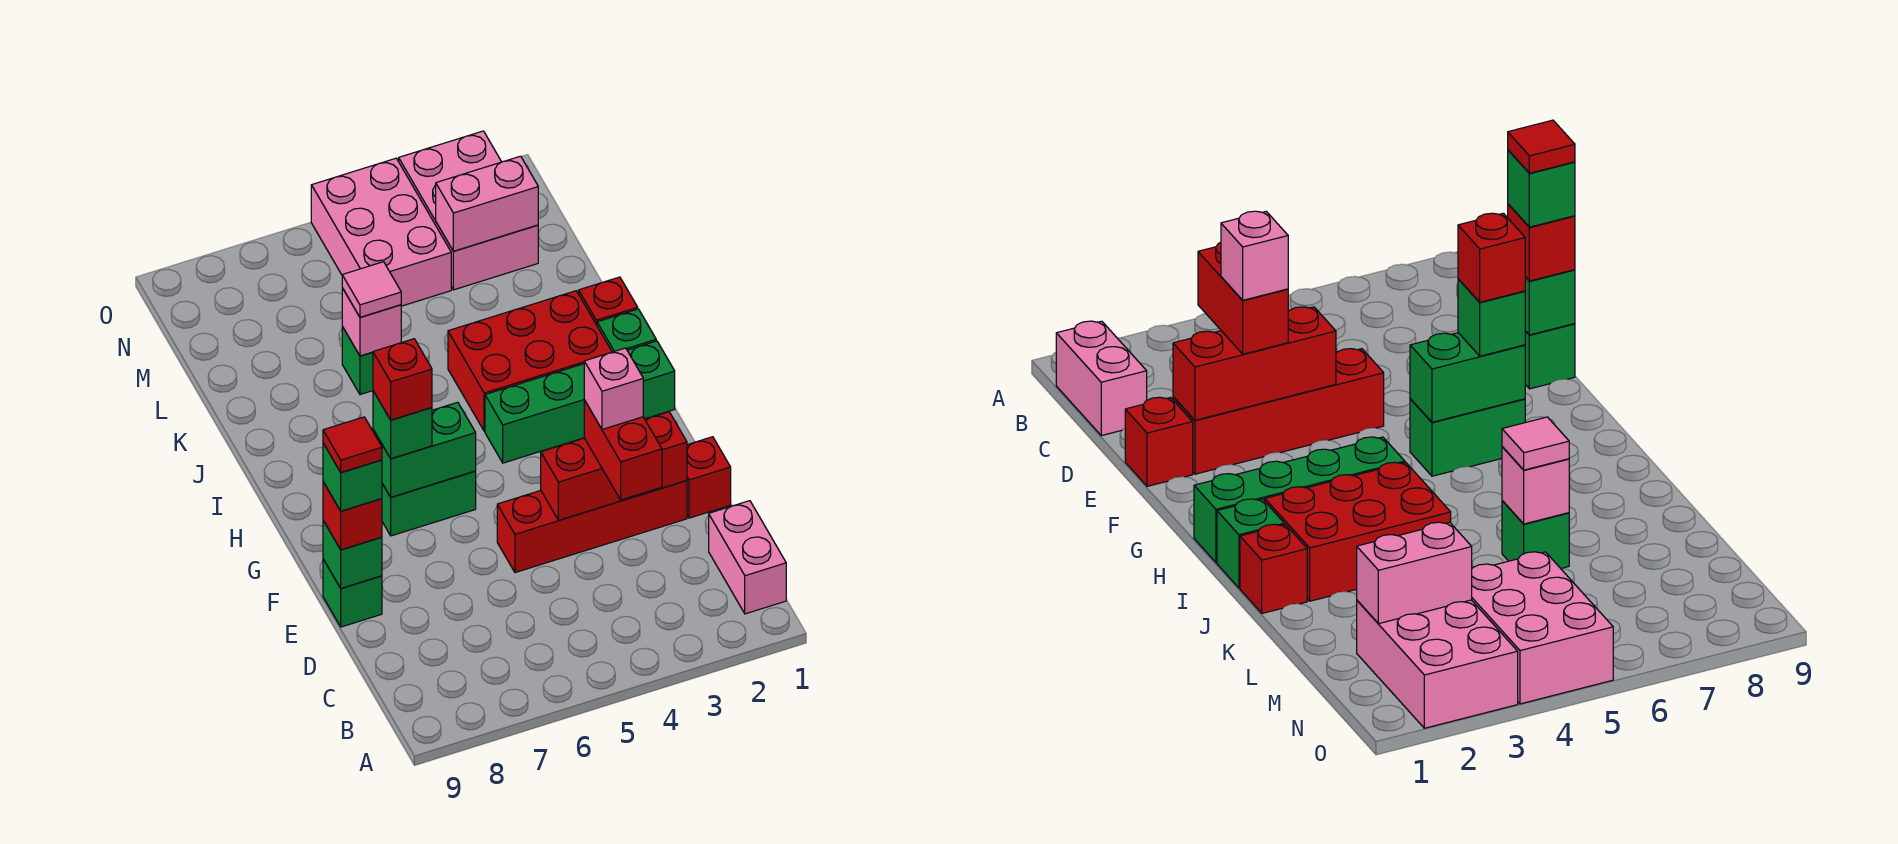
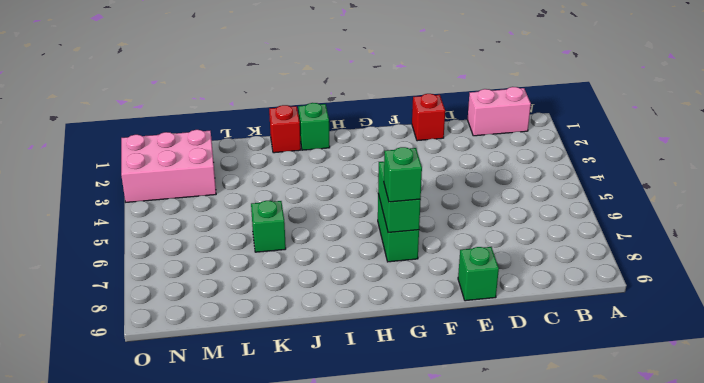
none -> red brick E2:E5 level 1
none -> green brick H1:H4 level 1
none -> red brick I2:J4 level 1

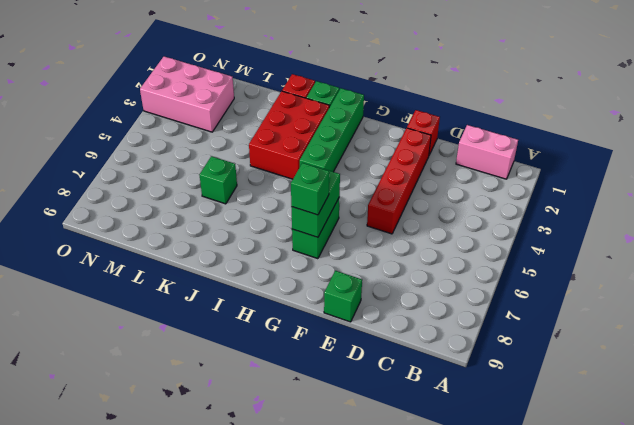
none -> pink brick M4:O5 level 1
none -> red brick E2:E4 level 2
none -> green brick E9 level 2

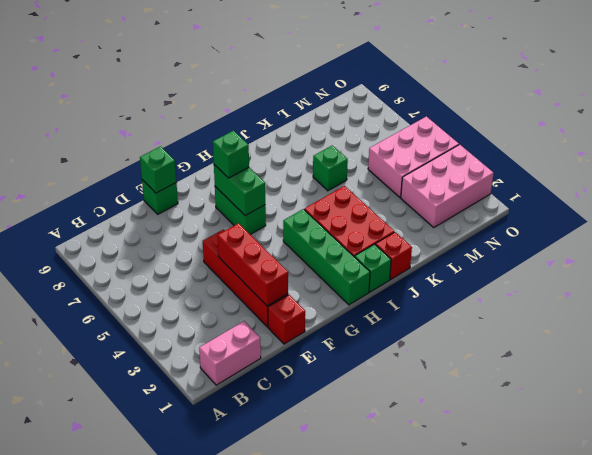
none -> pink brick K6 level 2
none -> pink brick M2:M3 level 2
none -> red brick D3:E3 level 3

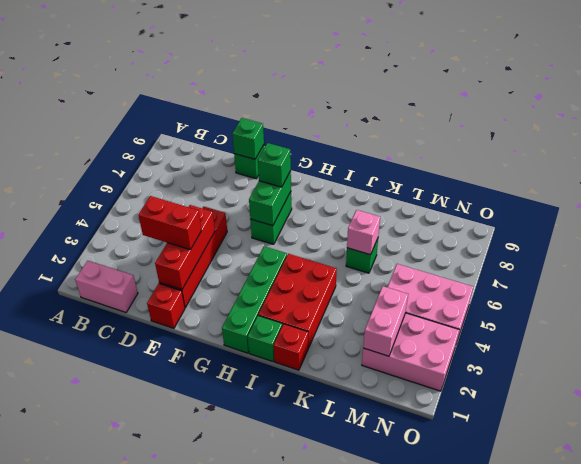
none -> red brick E9 level 3
none -> pink tile K6 level 3
none -> pink brick E3 level 4

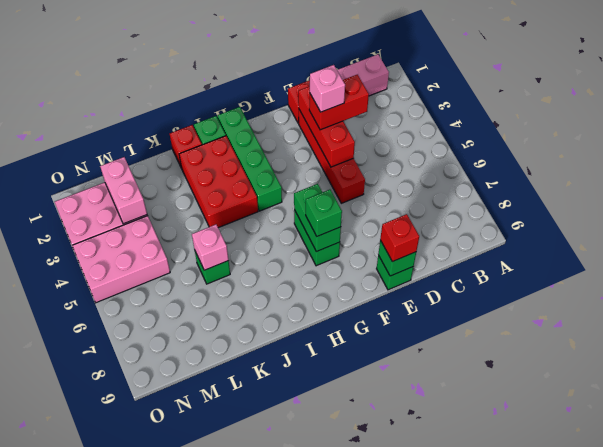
none -> pink tile K6 level 3
none -> green brick E9 level 4
none -> red brick G7 level 4

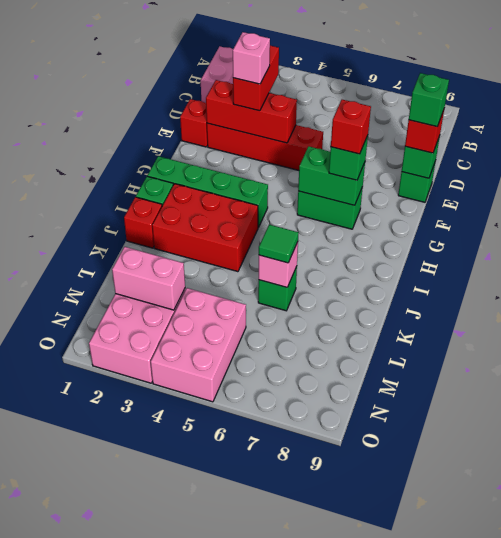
green tile K6 level 3 -> pink tile K6 level 3
none -> red tile E9 level 5

